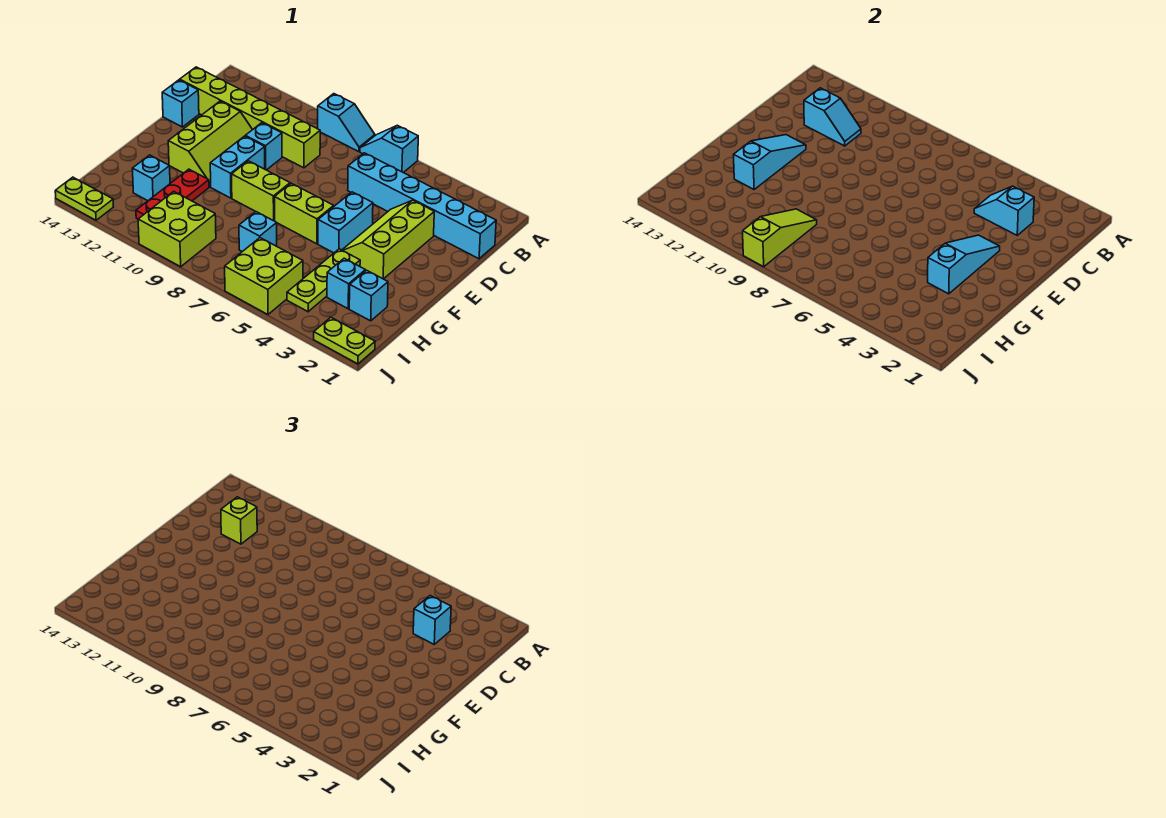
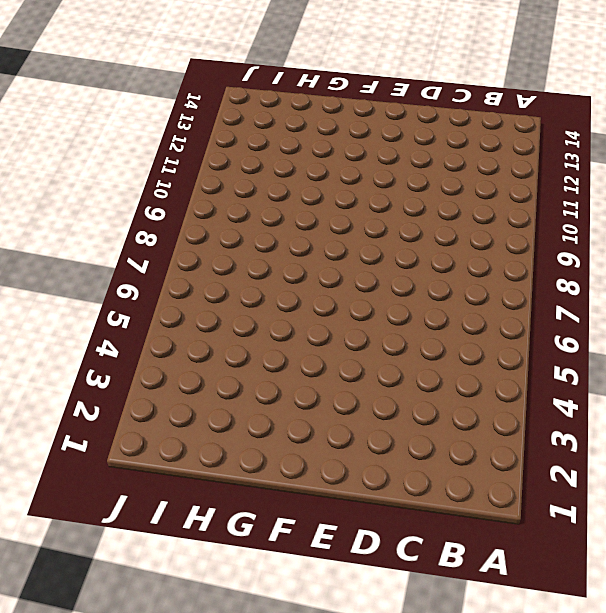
none -> cyan slope A6:A7 level 1 top 6
none -> cyan slope A8:A9 level 1 top 9
none -> cyan brick C1:C6 level 1

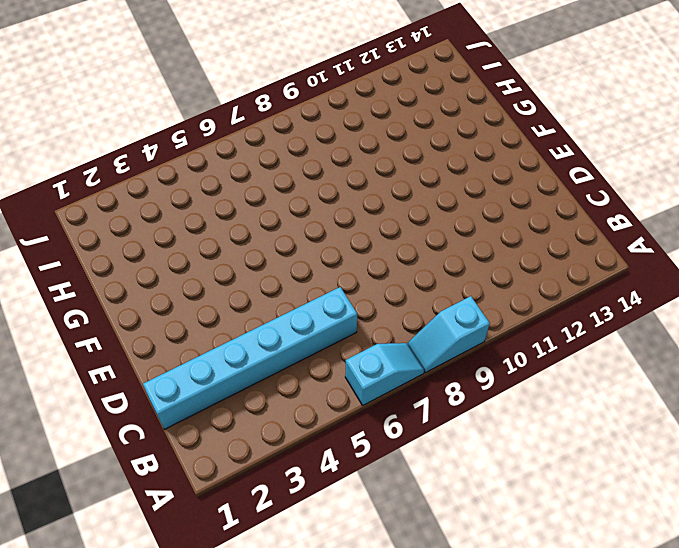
none -> lime brick C9:C14 level 1
none -> lime slope D3:F4 level 1 top 3
none -> cyan brick D10 level 1

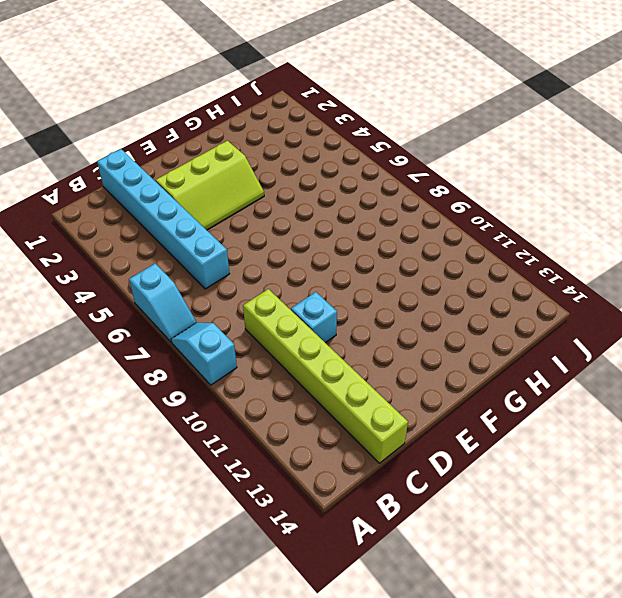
none -> lime slope D11:F12 level 1 top 12
none -> cyan brick D14 level 1
none -> cyan brick E5:F5 level 1

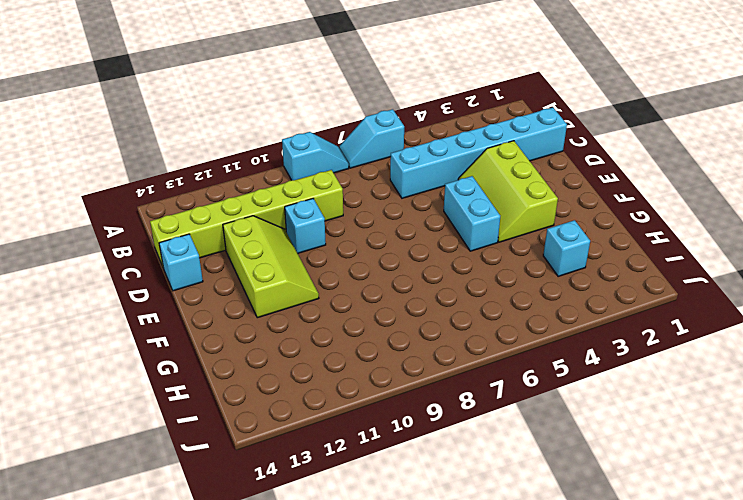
none -> cyan brick E10:F10 level 1
none -> lime brick F6:F7 level 1
none -> lime brick F8:F9 level 1

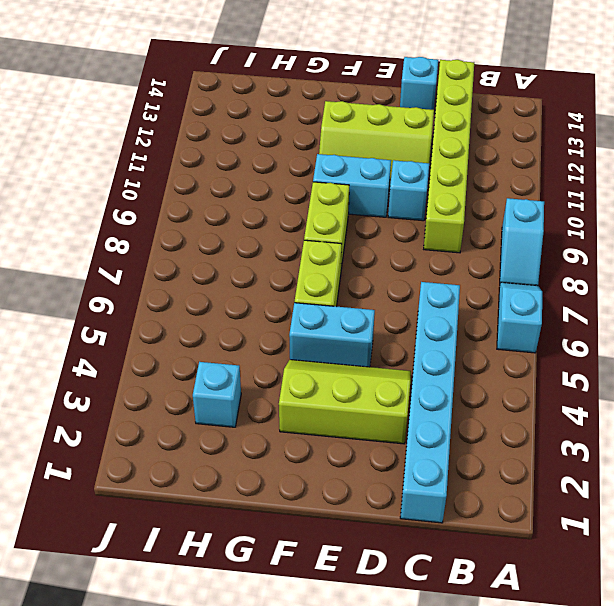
none -> lime plate G4:I4 level 1
none -> red plate G11:I11 level 1
none -> cyan brick H2 level 1

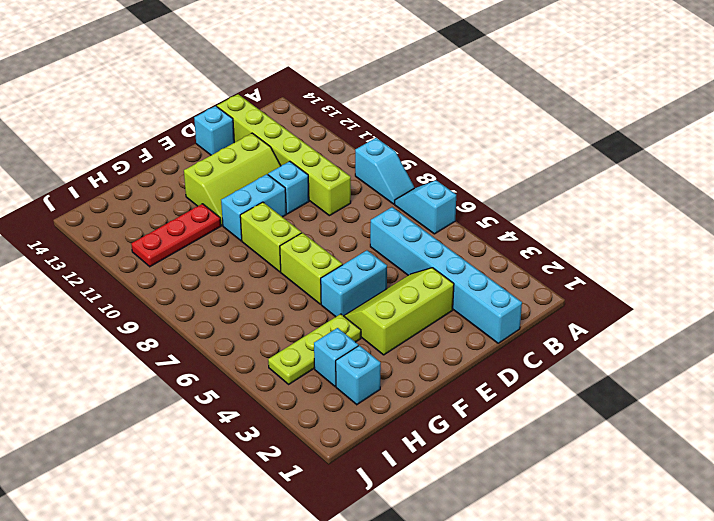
none -> cyan brick H7 level 1
none -> cyan brick H12 level 1
none -> lime brick I5:J6 level 1

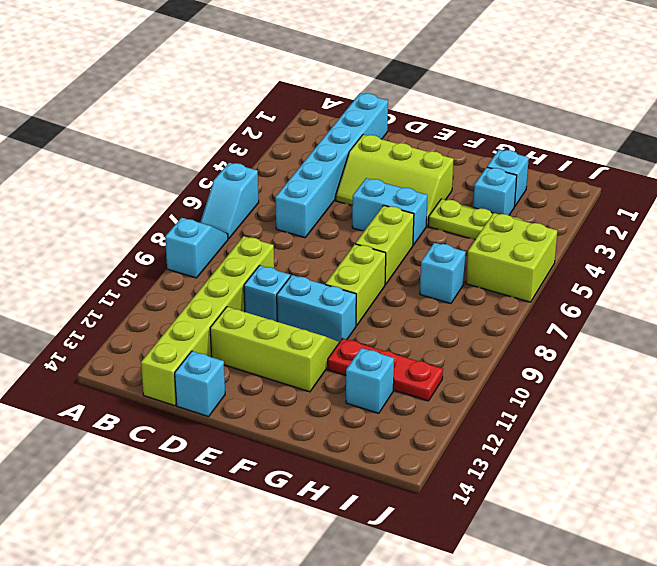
none -> lime brick I9:J10 level 1
none -> lime plate J1:J2 level 1
none -> lime plate J13:J14 level 1

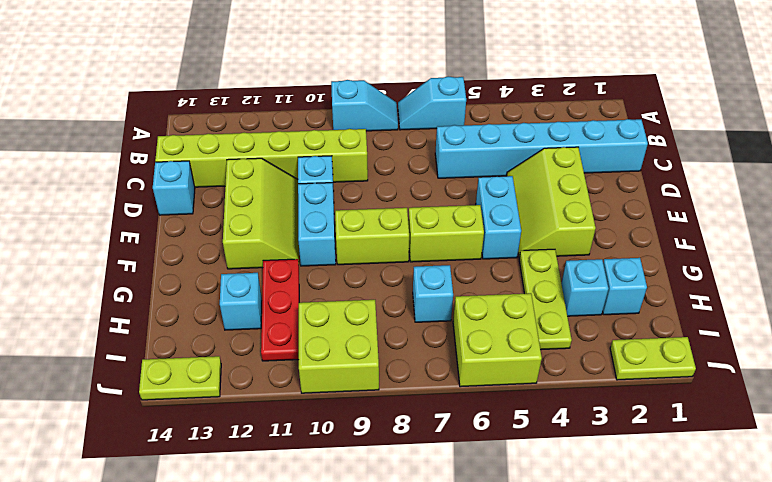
none -> cyan slope C3:C4 level 2 top 3
none -> cyan slope C11:C12 level 2 top 12
none -> cyan slope E3:G3 level 2 top G

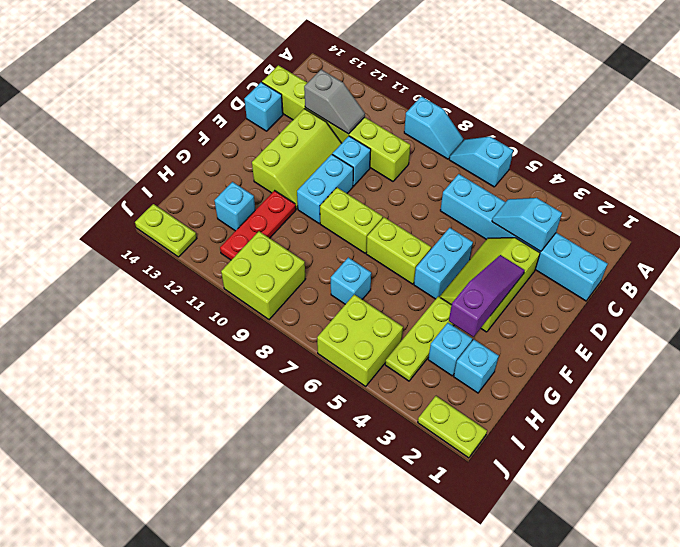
grey slope C11:C12 level 2 top 12 -> cyan slope C11:C12 level 2 top 12
purple slope E3:G3 level 2 top G -> cyan slope E3:G3 level 2 top G
none -> cyan slope E12:G12 level 2 top G
none -> lime slope H9:J9 level 2 top J
none -> cyan brick C3 level 3

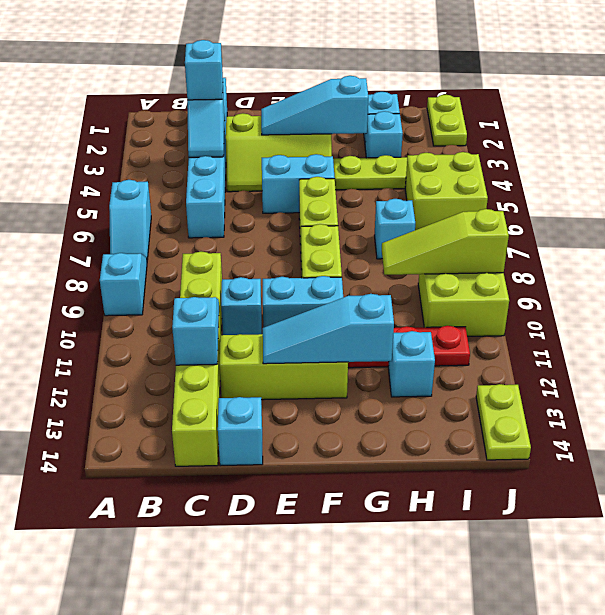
none -> lime brick C12 level 3

